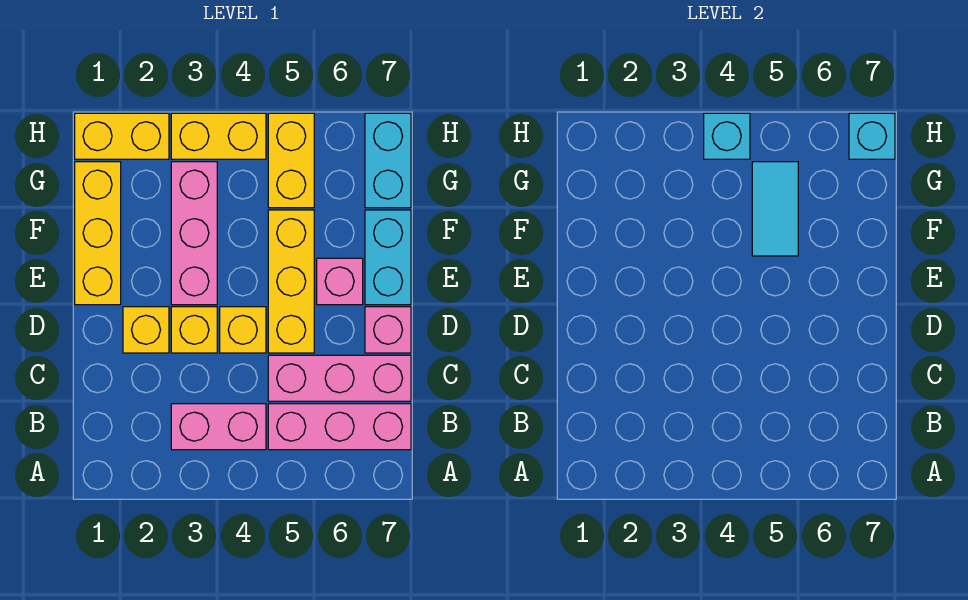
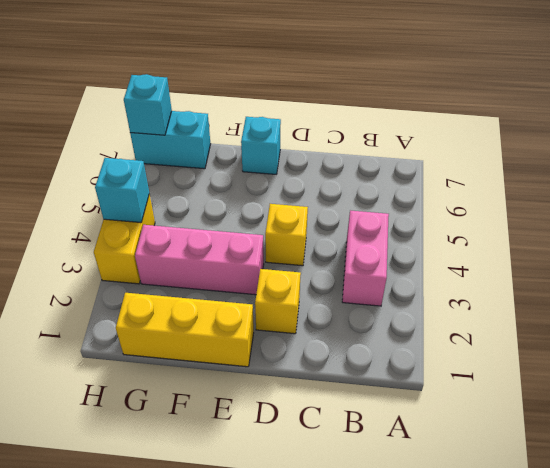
cyan brick E7 level 1 -> cyan brick E7:F7 level 1
none -> pink brick B5:B7 level 1
none -> pink brick C5:C7 level 1
none -> yellow brick D3 level 1

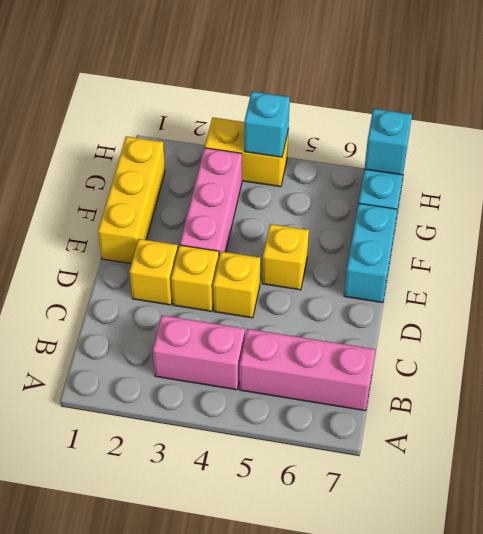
yellow brick E5 level 1 -> yellow brick D5:F5 level 1
none -> pink brick C5:C7 level 1
none -> pink brick D7 level 1
none -> pink brick E6 level 1

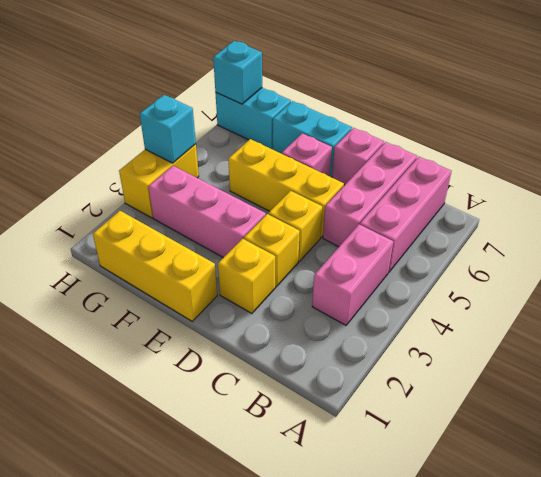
none -> yellow brick G5:H5 level 1
none -> yellow brick H1:H2 level 1
none -> cyan tile F5:G5 level 2

